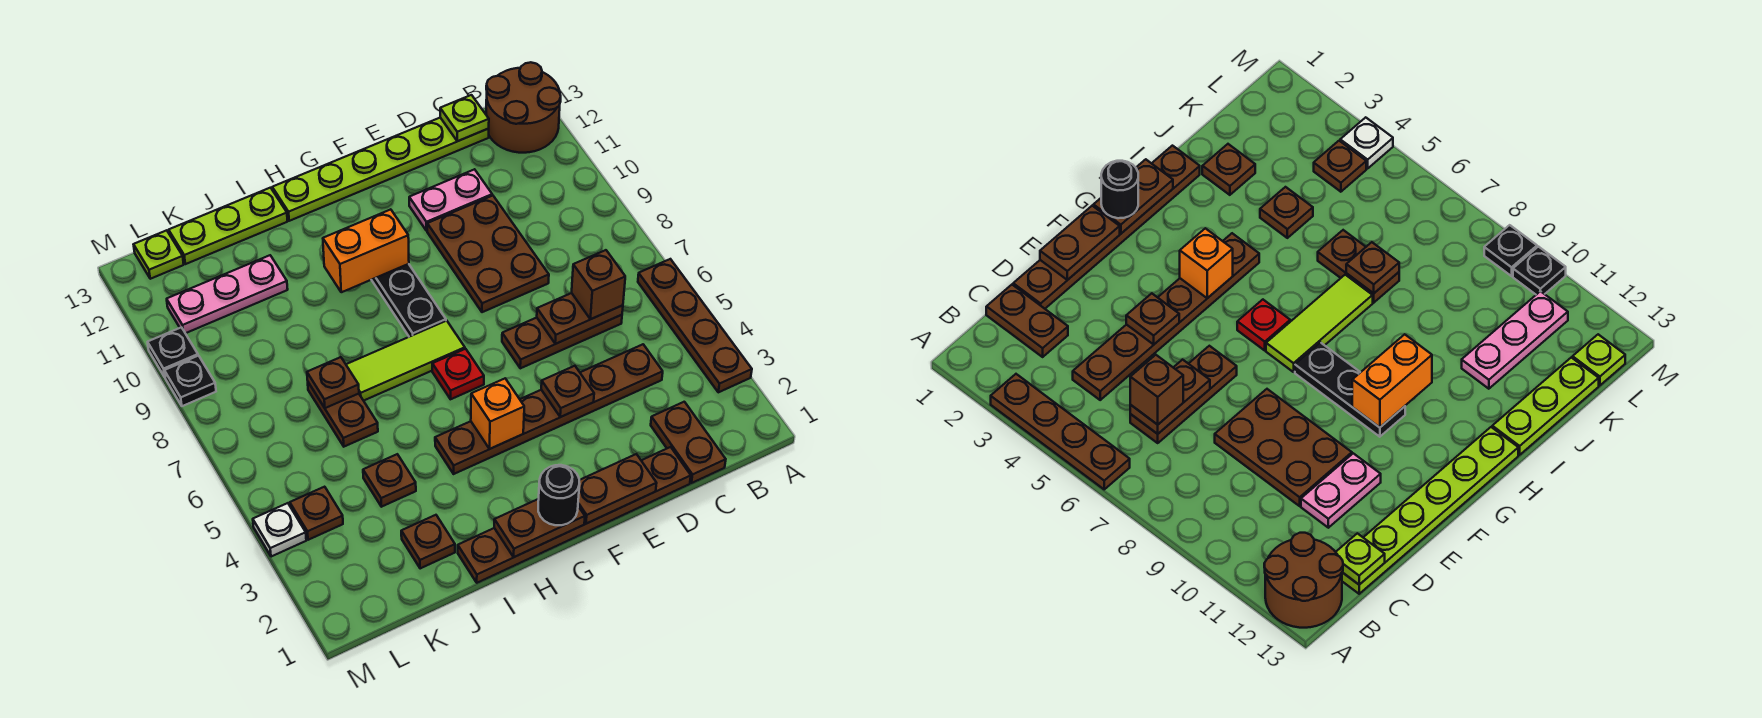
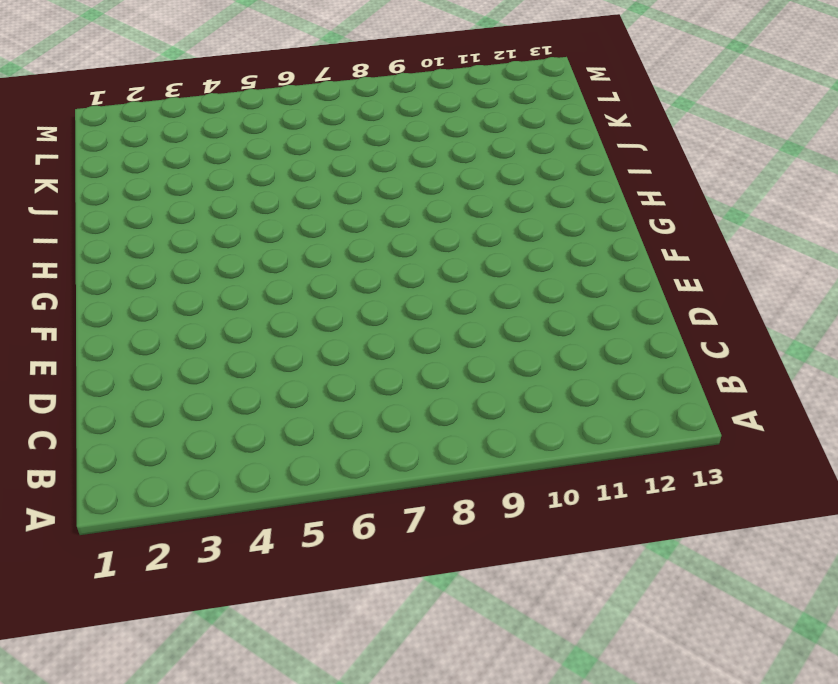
none -> brown plate A3:A6 level 1
none -> brown round brick A12:B13 level 1
none -> brown plate C1:C2 level 1
none -> brown plate C4:H4 level 1

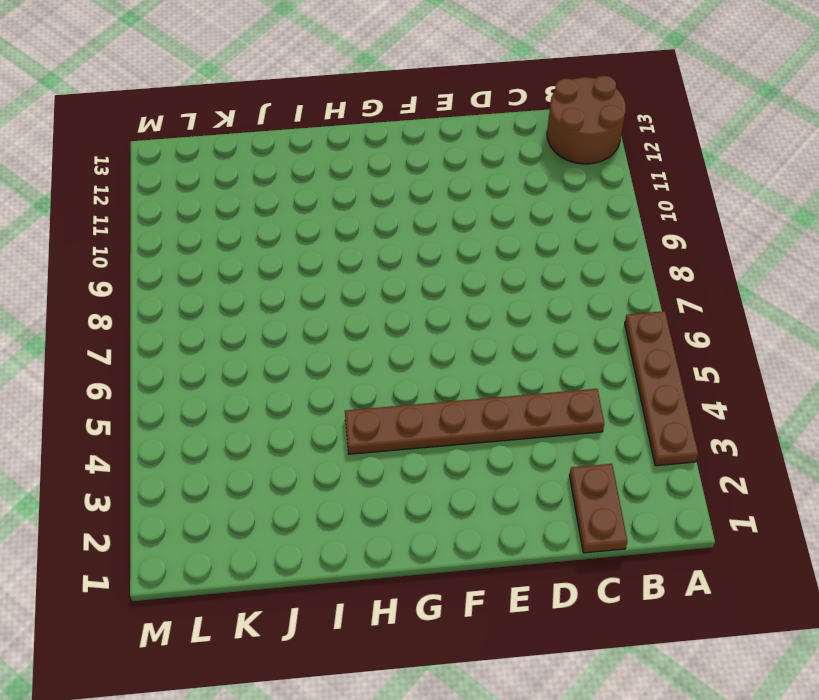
none -> brown plate C6:E6 level 1
none -> lime plate C13:H13 level 1
none -> brown plate D1:I1 level 1
none -> brown plate D8:E10 level 1

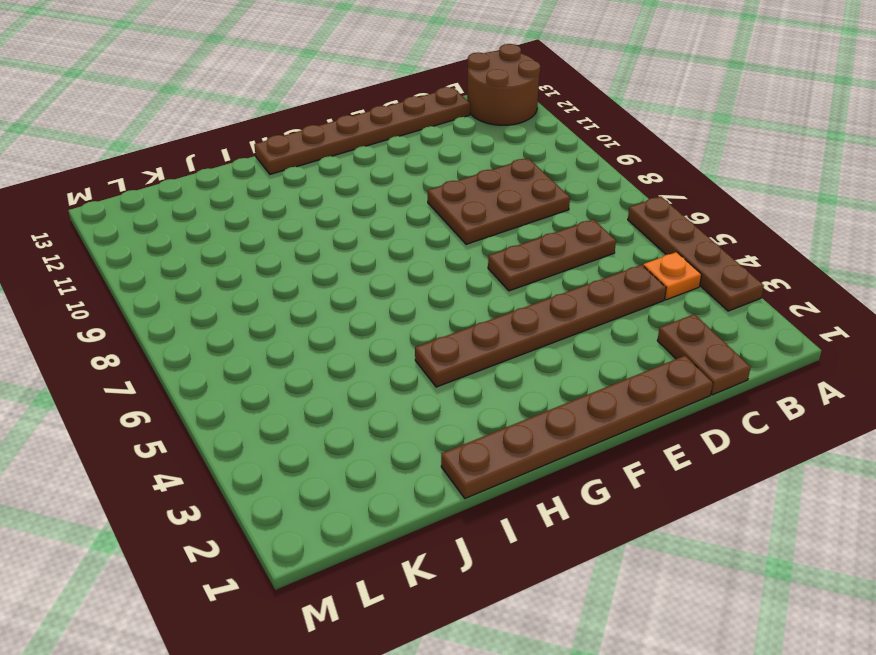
orange plate B4 level 1 -> none
brown plate C8:E9 level 1 -> brown plate D8:E10 level 1
brown plate C13:H13 level 1 -> lime plate C13:H13 level 1
none -> pink plate D11:E11 level 1
none -> red plate G6 level 1
none -> lime tile G7:I7 level 1
none -> black plate G8:G10 level 1

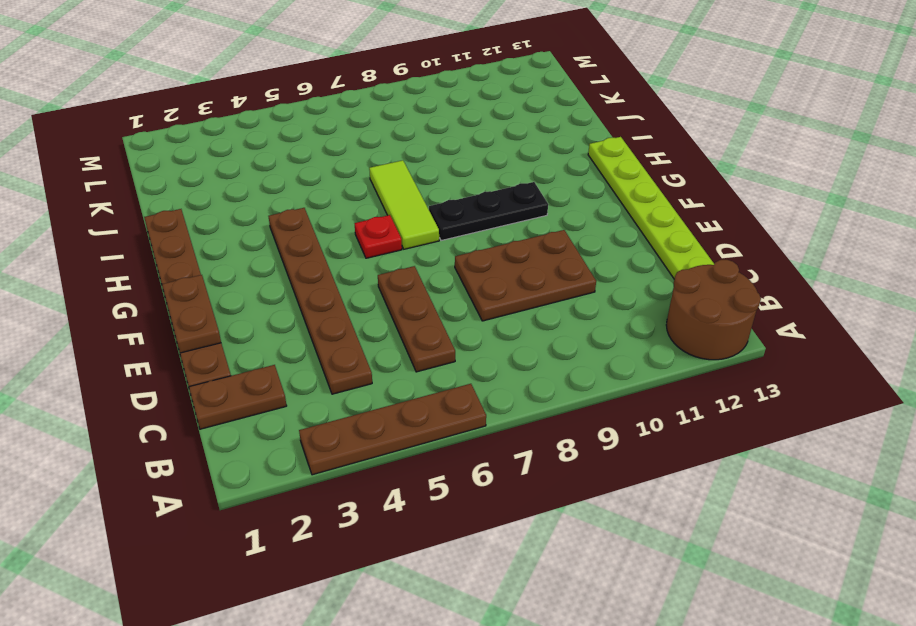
none -> pink plate D11:E11 level 1
none -> lime plate I13:K13 level 1
none -> brown plate J2 level 1
none -> brown plate J4 level 1

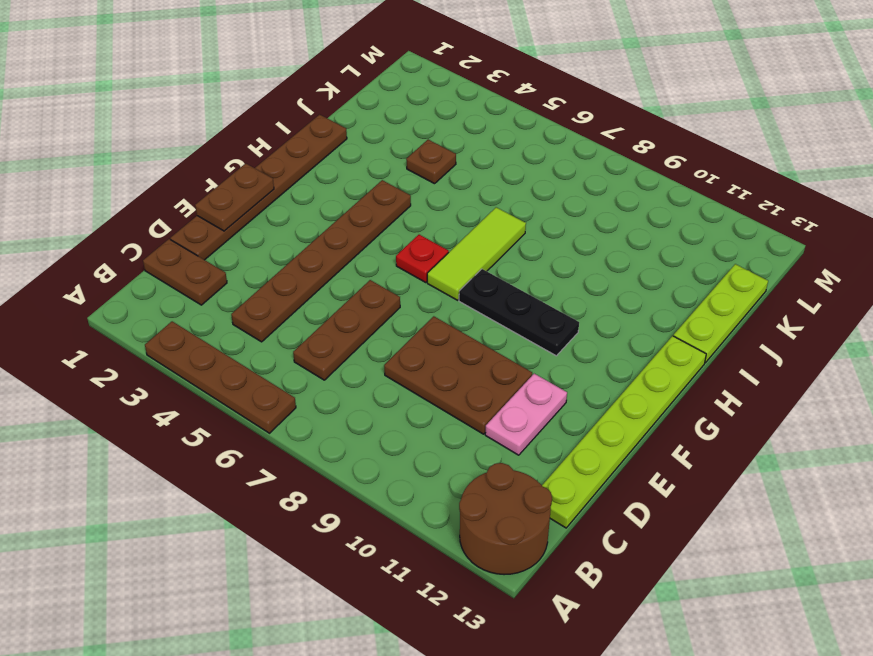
none -> brown plate J2 level 1
none -> brown plate J6:J7 level 1
none -> pink plate J11:L11 level 1
none -> brown plate L4 level 1

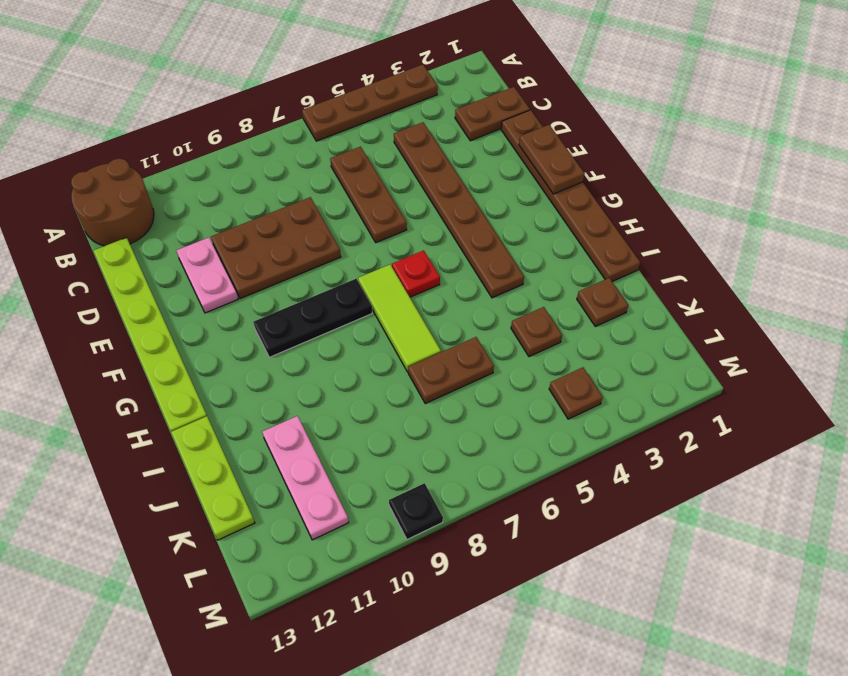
none -> lime plate L13 level 1
none -> white plate M4 level 1
none -> black plate M10 level 1
none -> brown plate C6:D6 level 2

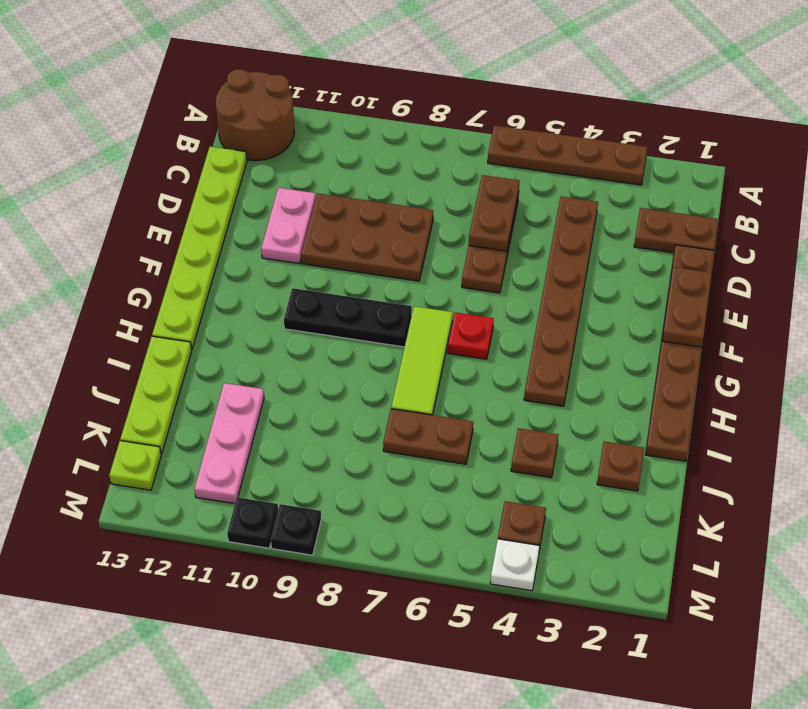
none -> lime plate C13 level 2
none -> brown plate E4 level 2
none -> brown plate G1:H1 level 2
none -> orange brick G4 level 2

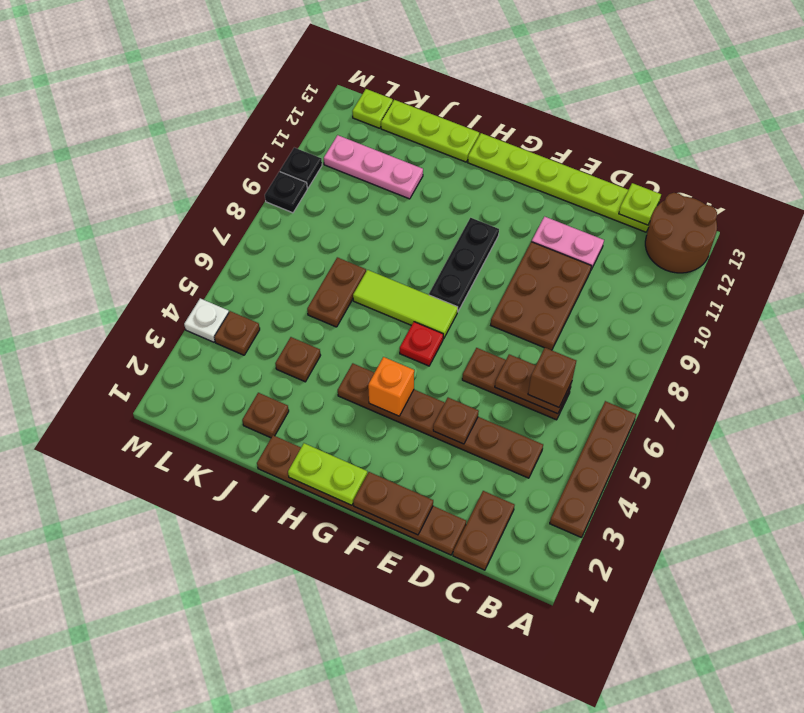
lime plate G1:H1 level 2 -> brown plate G1:H1 level 2
none -> orange brick G10:H10 level 2
none -> brown plate J7 level 2
none -> black round brick G1 level 3

